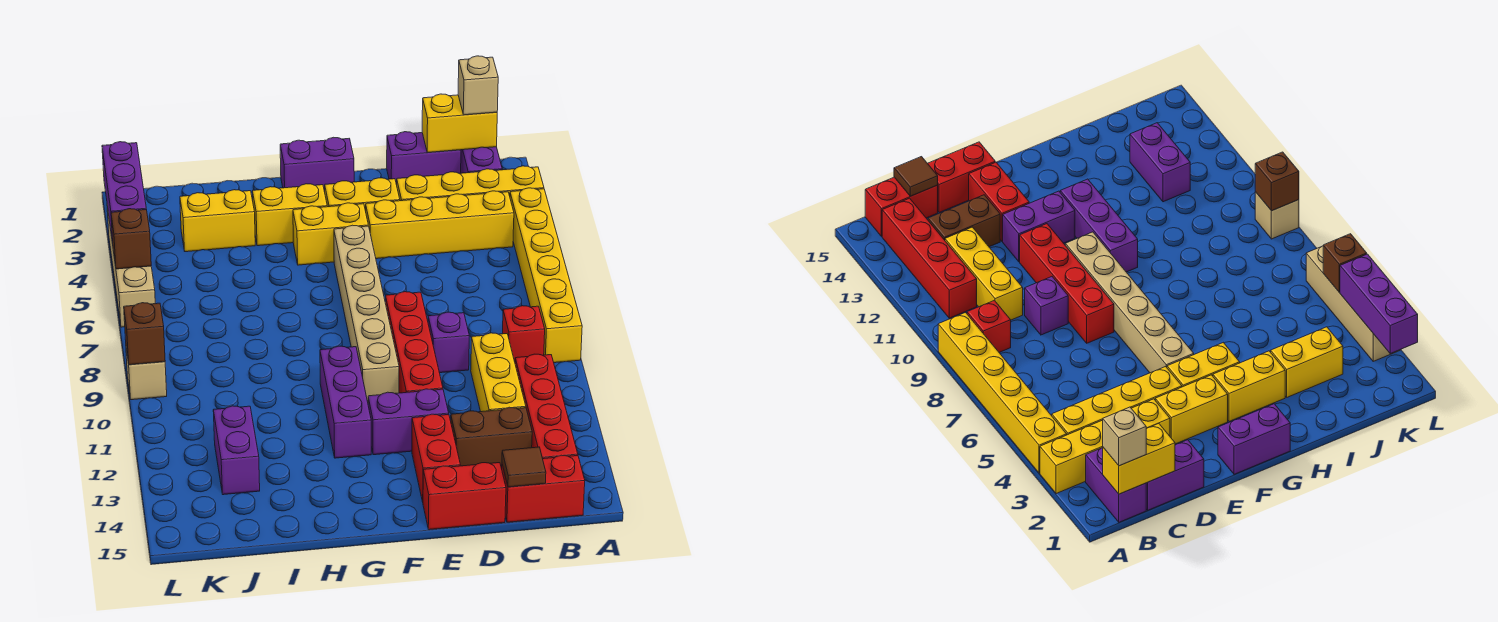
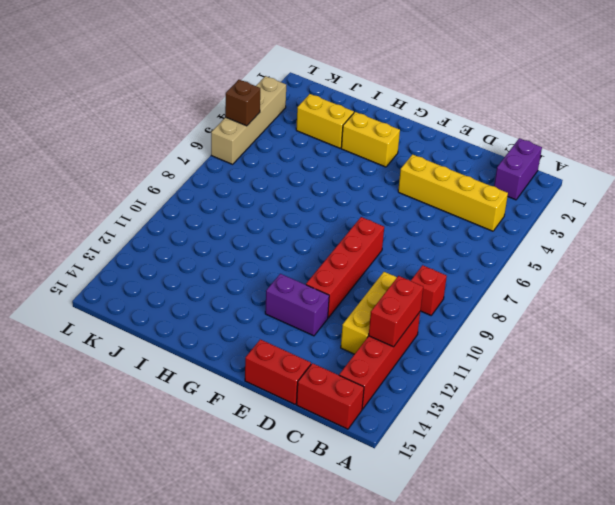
red brick B11:B12 level 2 -> red brick E13:E14 level 1
none -> yellow brick A3:D3 level 1
none -> yellow brick A4:A9 level 1
none -> purple brick C1:D1 level 1
none -> brown brick C13:D13 level 1

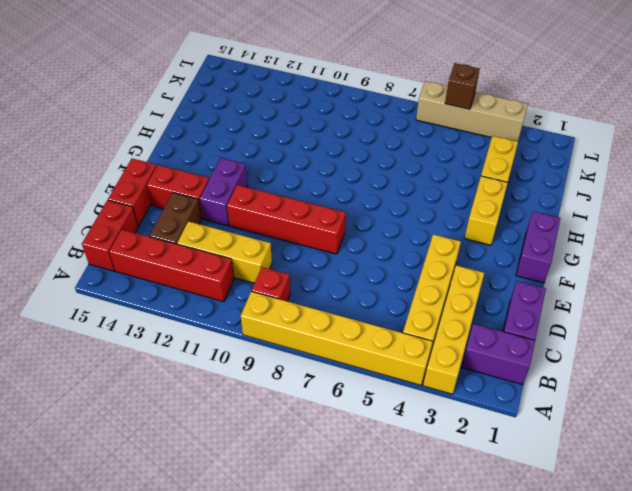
none -> purple brick D9 level 1
none -> yellow brick E3:F3 level 1
none -> yellow brick F4:G4 level 1
none -> tan brick F5:F10 level 1

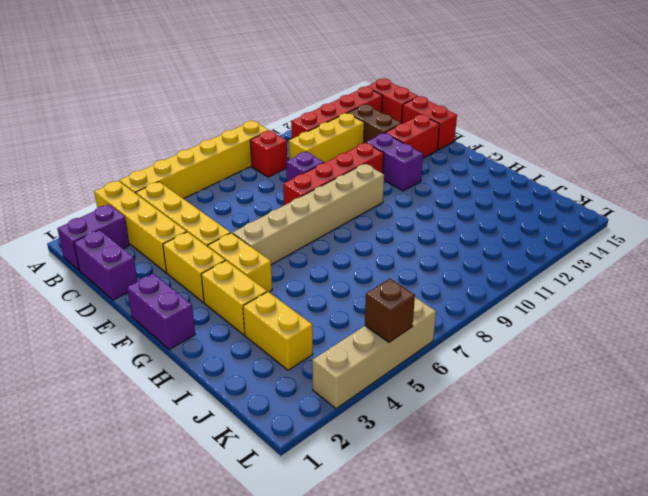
none -> purple brick G10:G12 level 1
none -> purple brick J12:J13 level 1
none -> tan brick L9 level 1
none -> yellow brick B1:C1 level 2

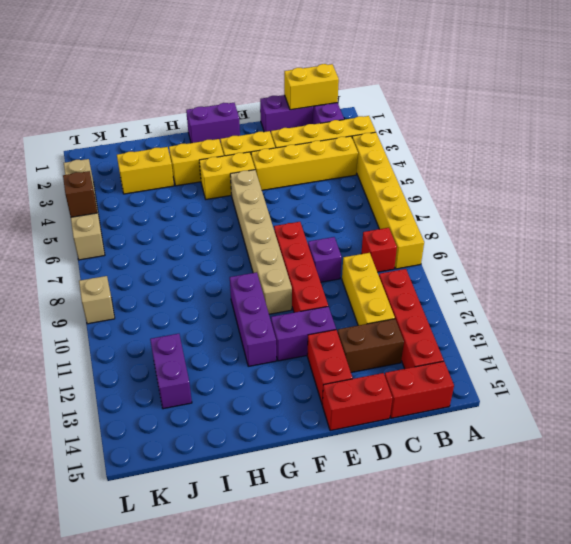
none -> brown tile C15 level 2
none -> purple brick L2:L4 level 2
none -> brown brick L9 level 2
none -> tan brick B1 level 3

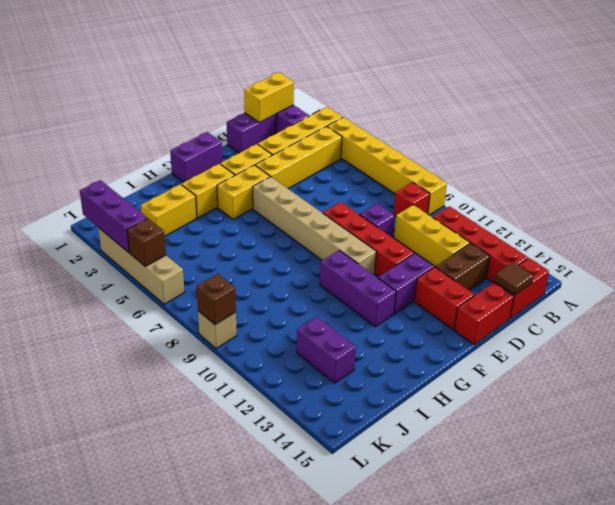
none -> tan brick B1 level 3

